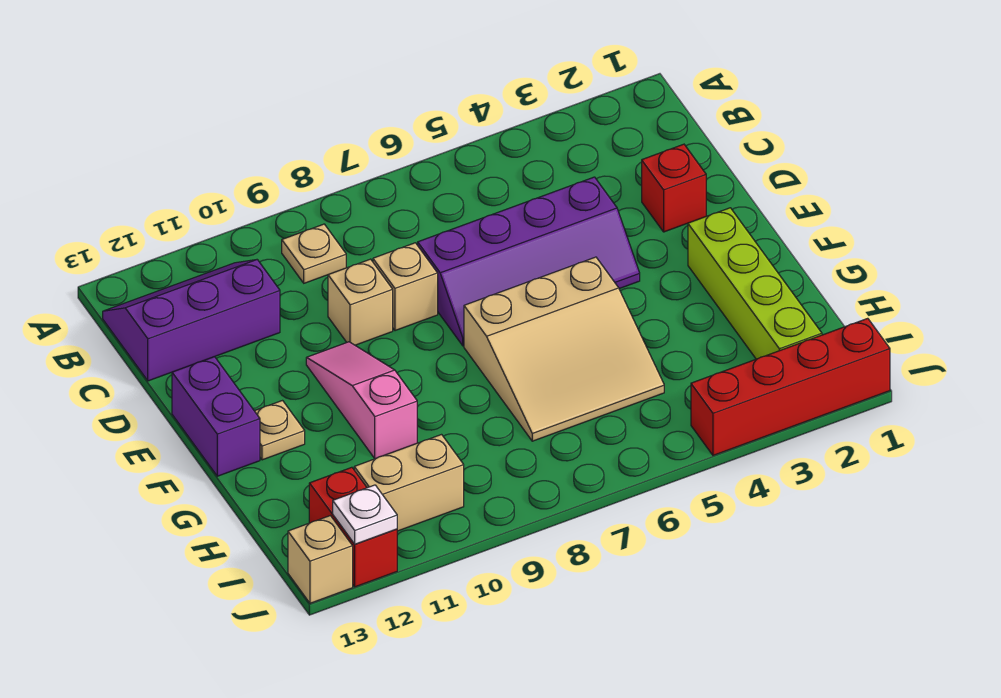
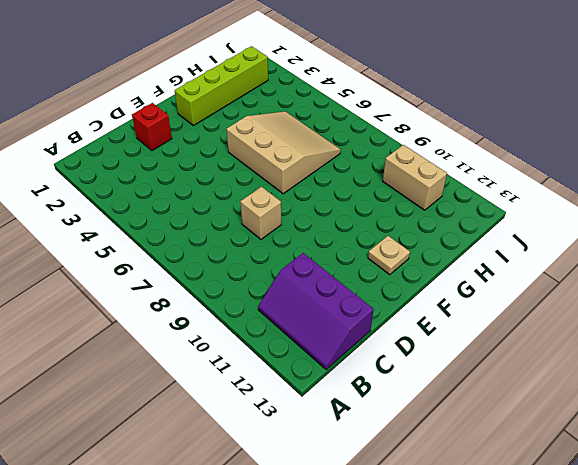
none -> tan plate B9 level 1
none -> purple slope D4:E7 level 1 top D
none -> tan brick D9 level 1

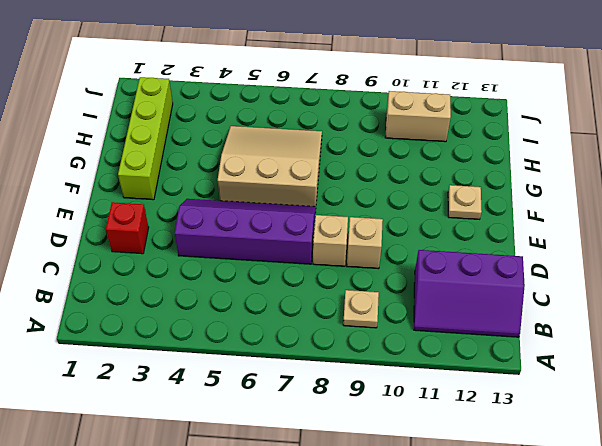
none -> pink slope E10:G10 level 1 top G
none -> purple brick E13:F13 level 1
none -> red brick I12:J12 level 1

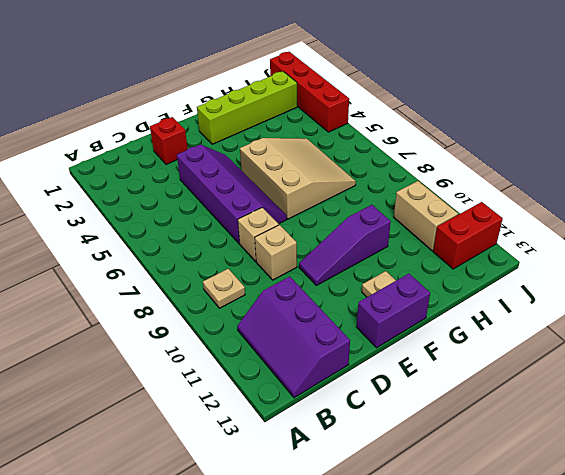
purple slope E10:G10 level 1 top G -> pink slope E10:G10 level 1 top G
none -> tan brick J13 level 1
none -> white plate J12 level 2

